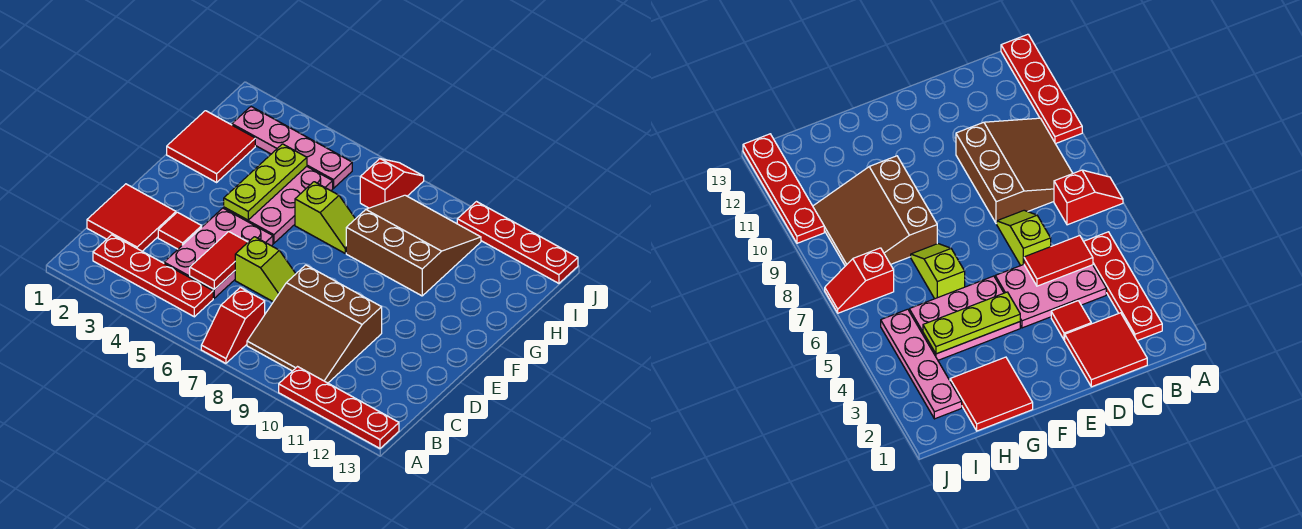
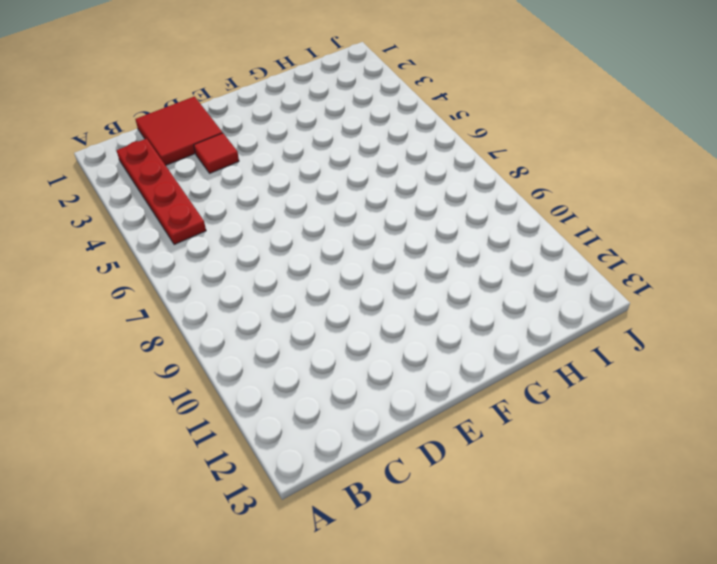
none -> red slope A7:B7 level 1 top B
none -> red plate A10:A13 level 1
none -> brown slope B8:D10 level 1 top D

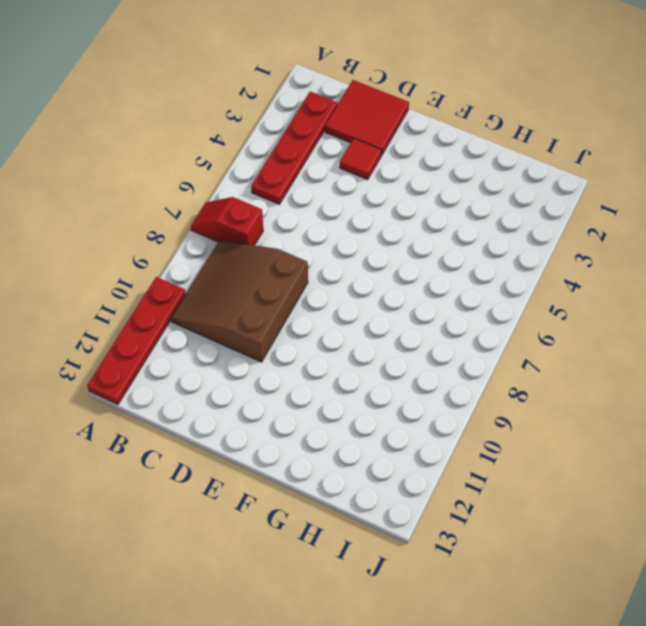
none -> pink plate C4:E5 level 1
none -> lime slope D6:D7 level 1 top 6
none -> pink plate F4:H5 level 1

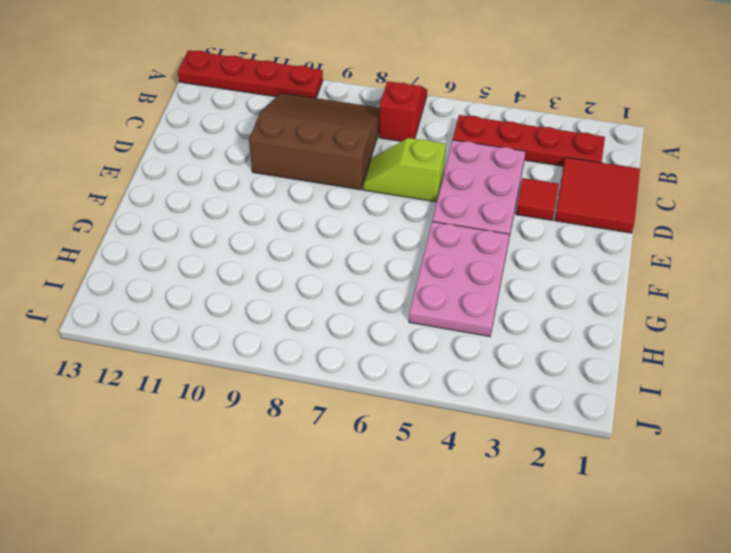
none -> red tile G1:H2 level 1
none -> lime slope G6:G7 level 1 top 6
none -> brown slope G8:I10 level 1 top G

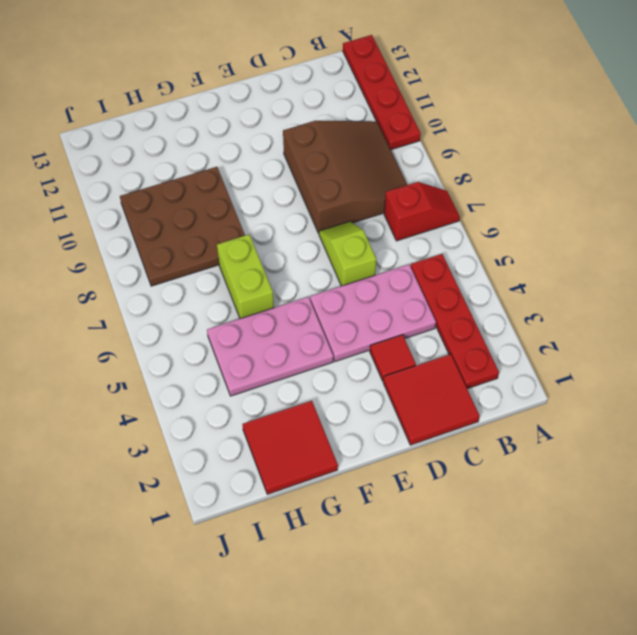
lime brick G6:G7 level 1 -> lime slope G6:G7 level 1 top 6
brown plate G8:I10 level 1 -> brown slope G8:I10 level 1 top G
none -> pink plate I2:I5 level 1
none -> red slope I7:J7 level 1 top I
none -> red plate J10:J13 level 1

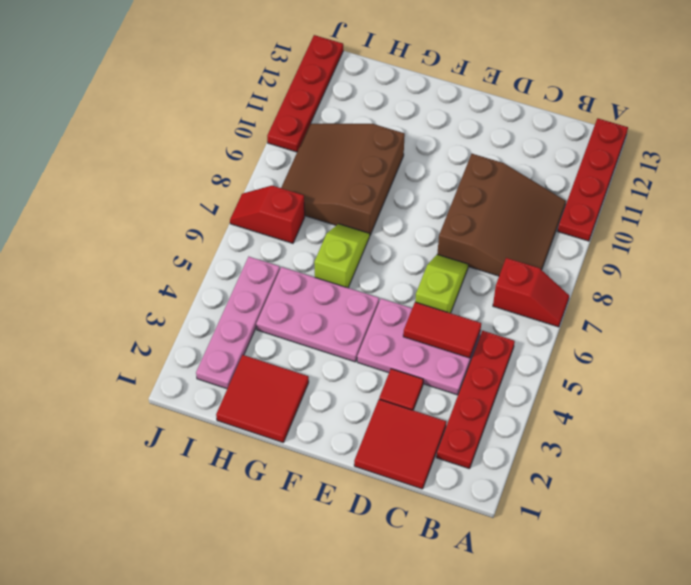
none -> lime plate F4:H4 level 2

